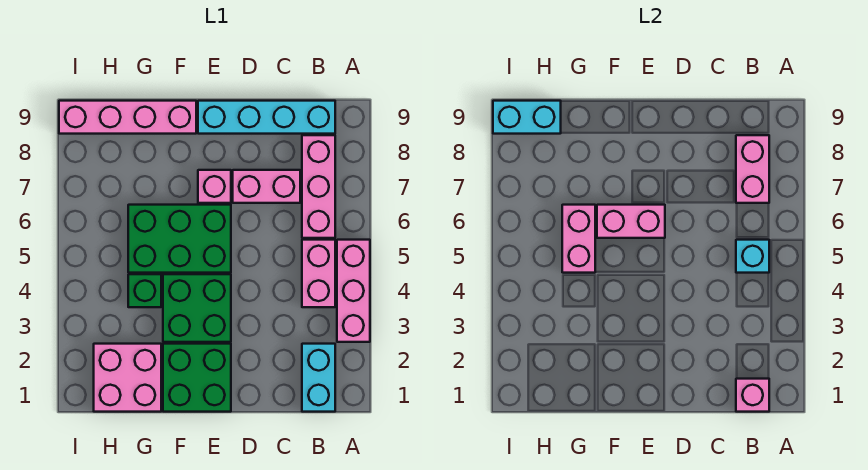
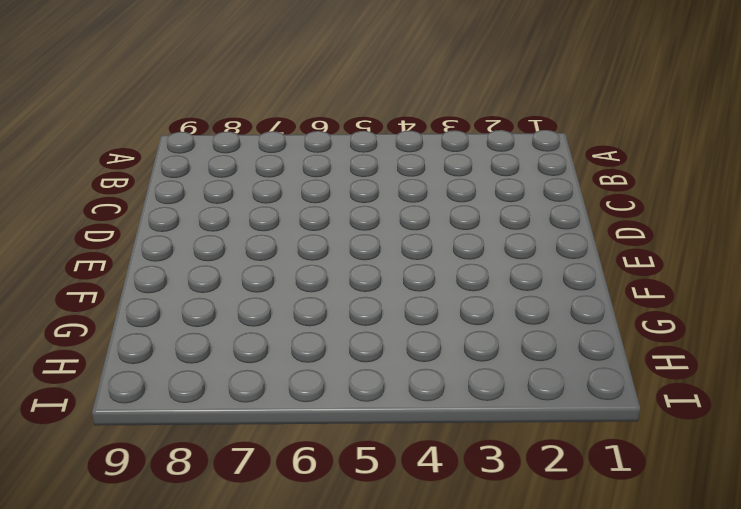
none -> pink brick A3:A5 level 1
none -> cyan brick B1:B2 level 1
none -> pink brick B4:B5 level 1

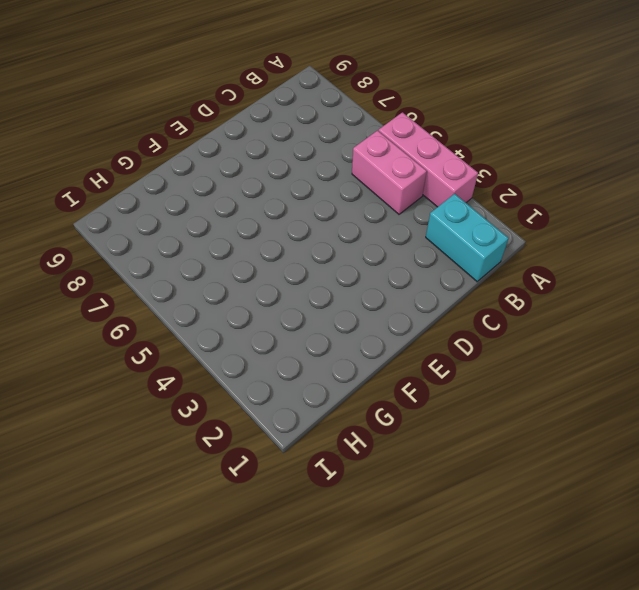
none -> pink brick B6:B8 level 1
none -> cyan brick B9:E9 level 1
none -> pink brick C7:D7 level 1

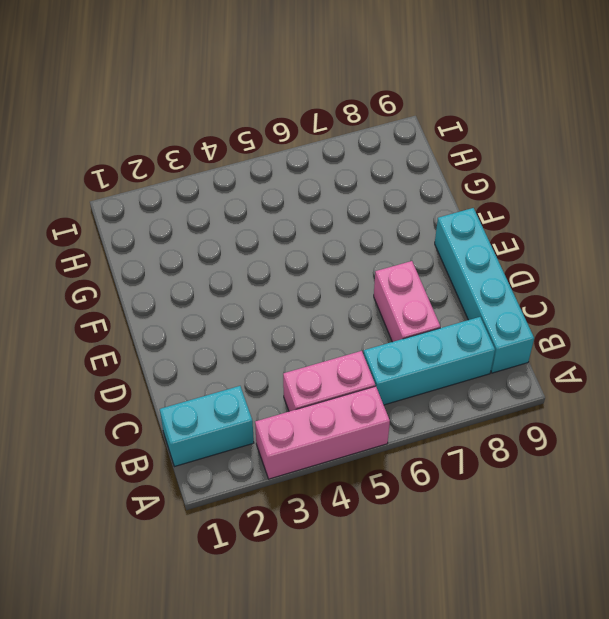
cyan brick B6:B8 level 1 -> pink brick B6:B8 level 1
none -> green brick E1:F2 level 1
none -> green brick E3:F4 level 1
none -> green brick E5:G6 level 1

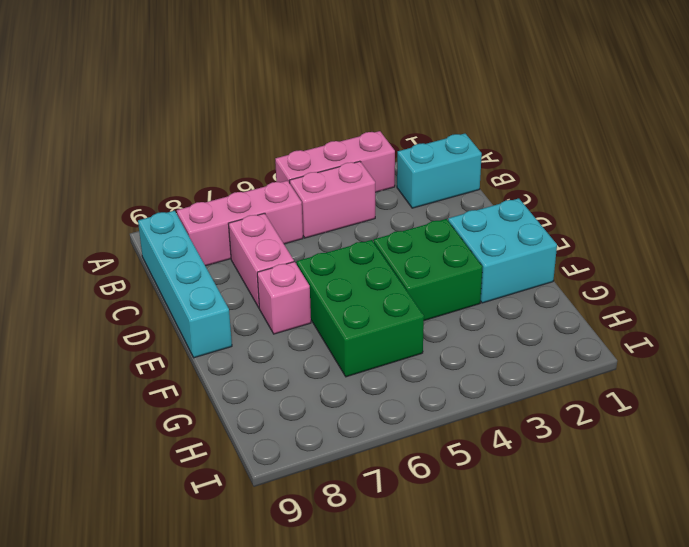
cyan brick E1:F2 level 1 -> green brick E1:F2 level 1
none -> pink brick F9:I9 level 1
none -> pink brick G1:H2 level 1
none -> green brick G4 level 1

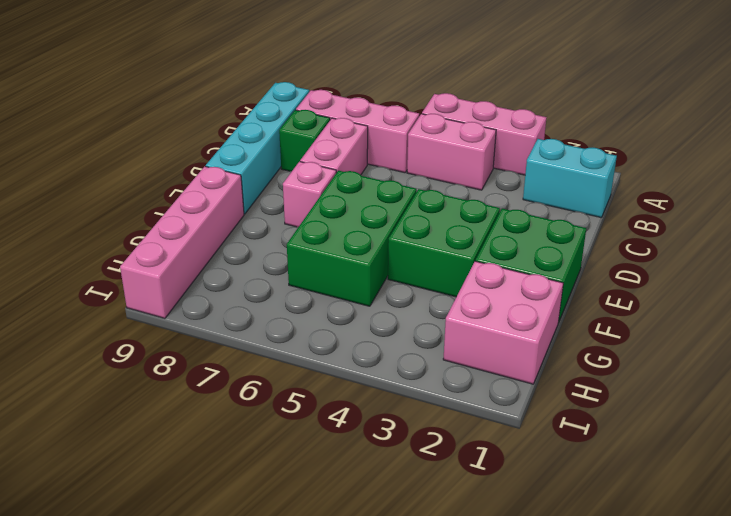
green brick C8 level 1 -> green brick G4 level 1
none -> pink brick B1 level 2
none -> cyan brick B5 level 2
none -> pink brick B7:B8 level 2

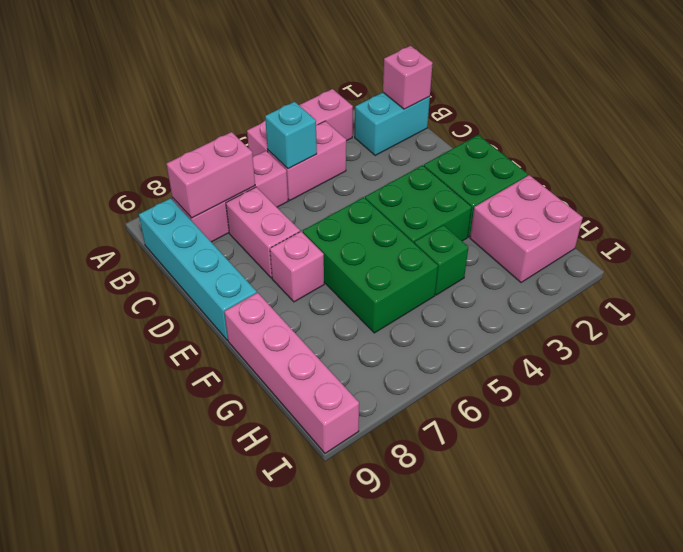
none -> pink brick E6:F6 level 2
none -> pink brick G5:G6 level 2
none -> cyan brick H9:I9 level 2

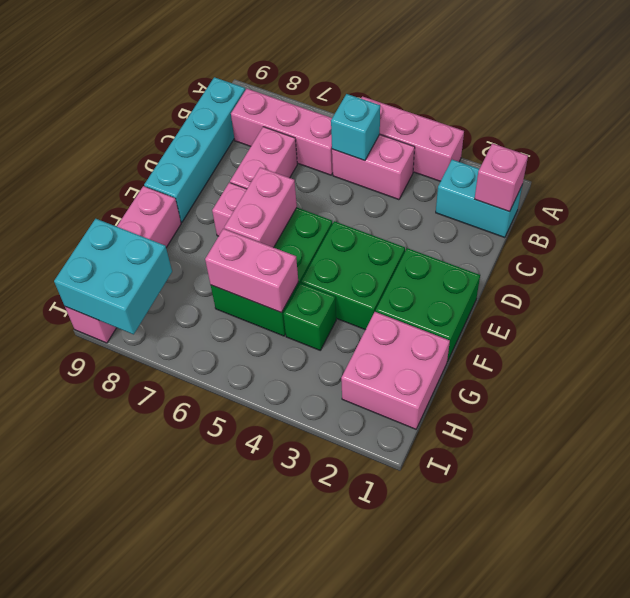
cyan brick H8:I9 level 2 -> cyan brick H9:I9 level 2
none -> pink brick B7:B8 level 2

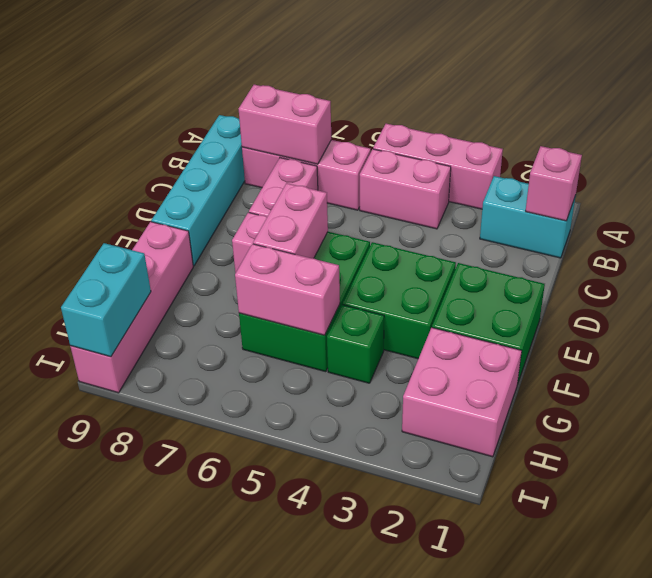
none -> cyan brick B5 level 2

